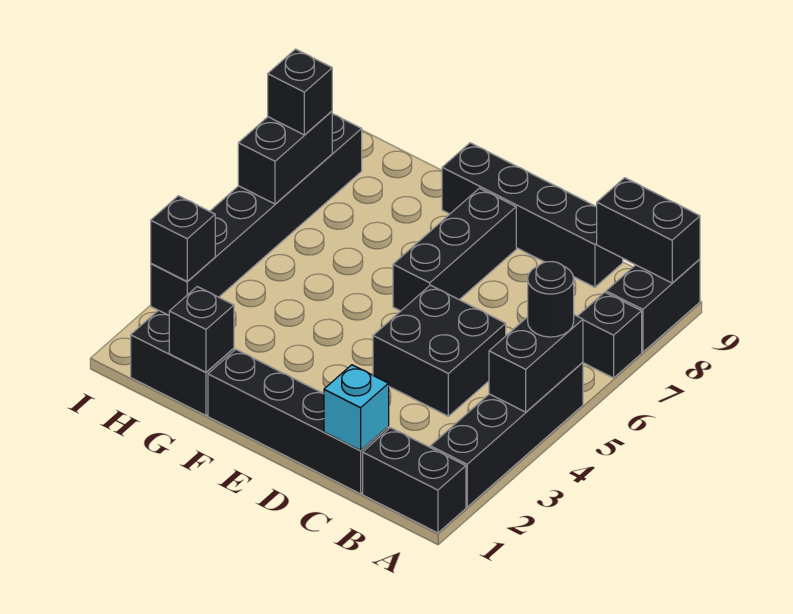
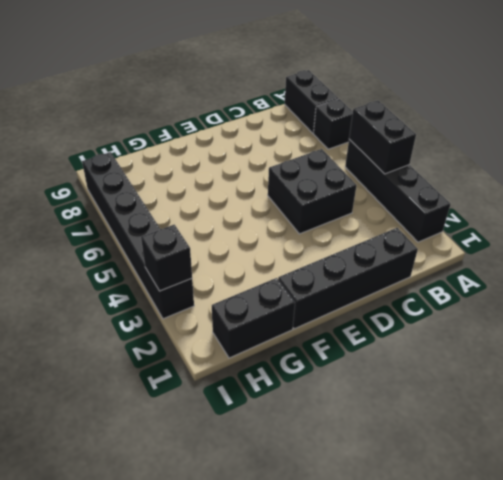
none -> black brick A1:B1 level 1
none -> black brick C9:F9 level 1
none -> black brick E6:E8 level 1

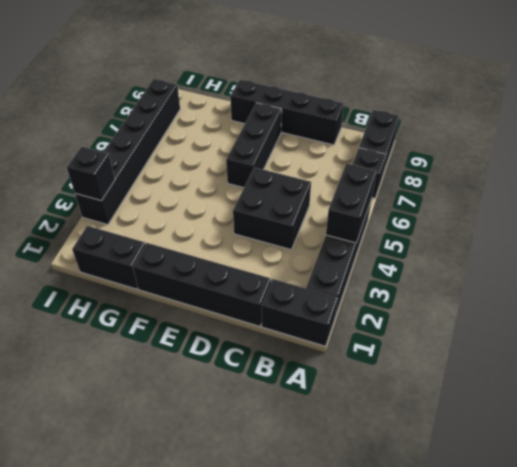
none -> black brick A9:B9 level 2
none -> cyan brick C1 level 2
none -> black brick G1 level 2

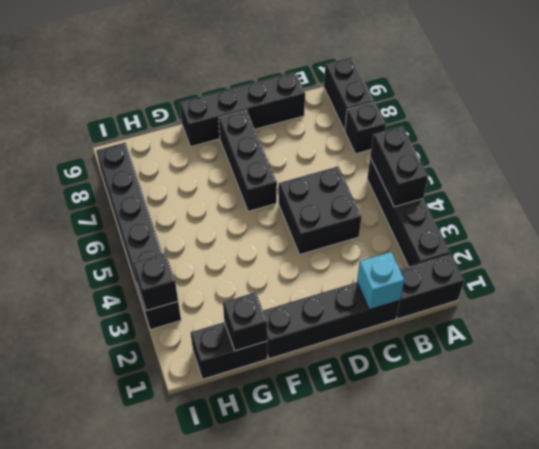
none -> black brick A9:B9 level 2
none -> black brick I6:I7 level 2
none -> black round brick A5 level 3

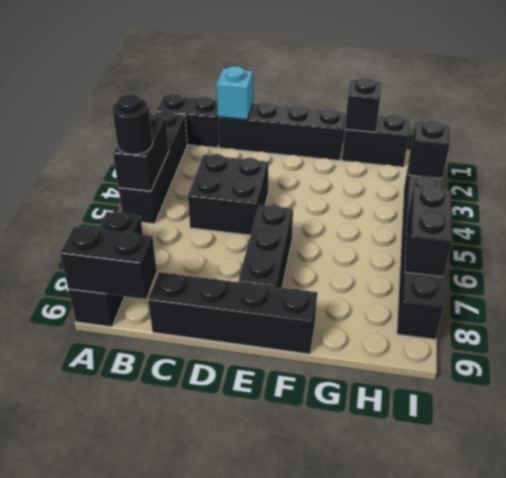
none -> black brick I7 level 3

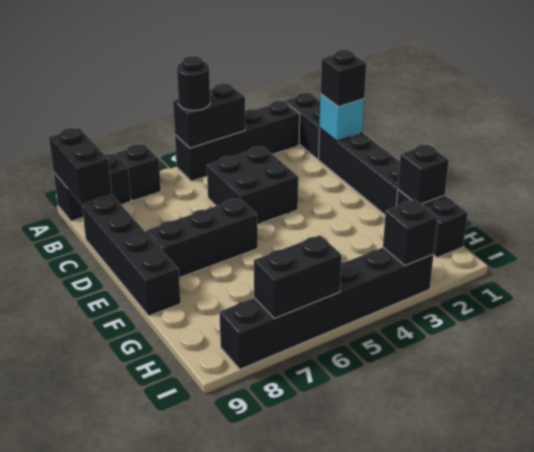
black brick C1 level 3 -> black brick I7 level 3

